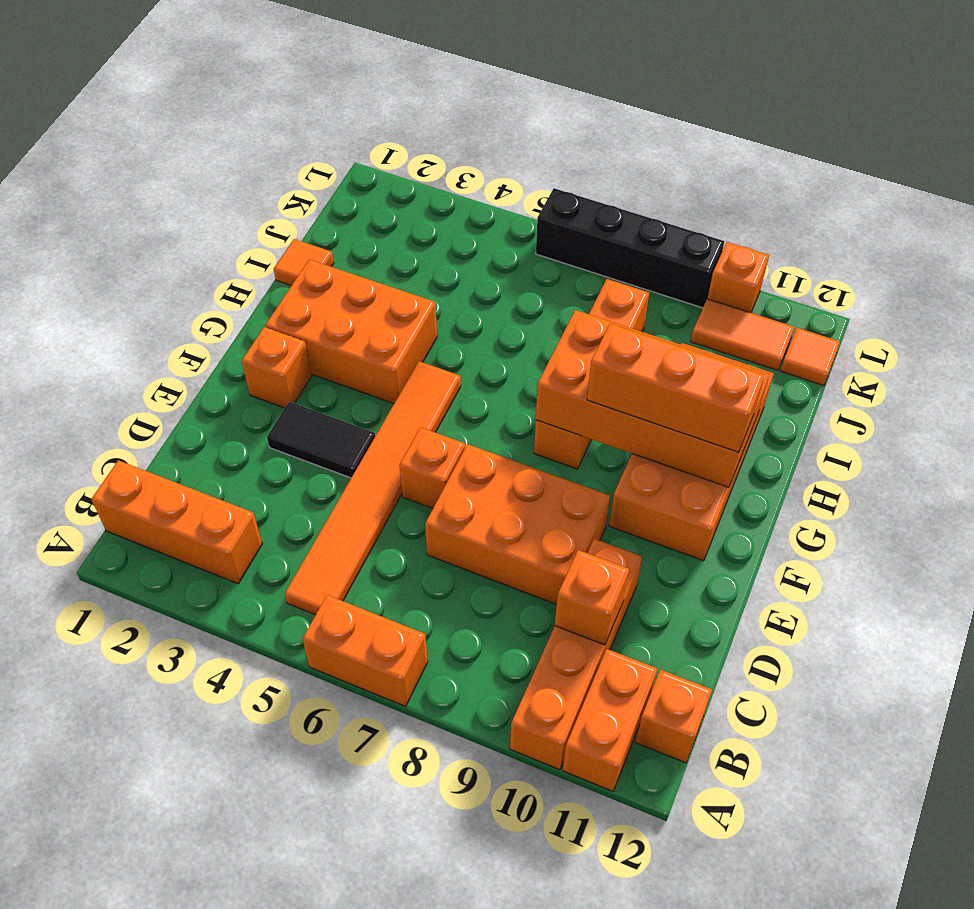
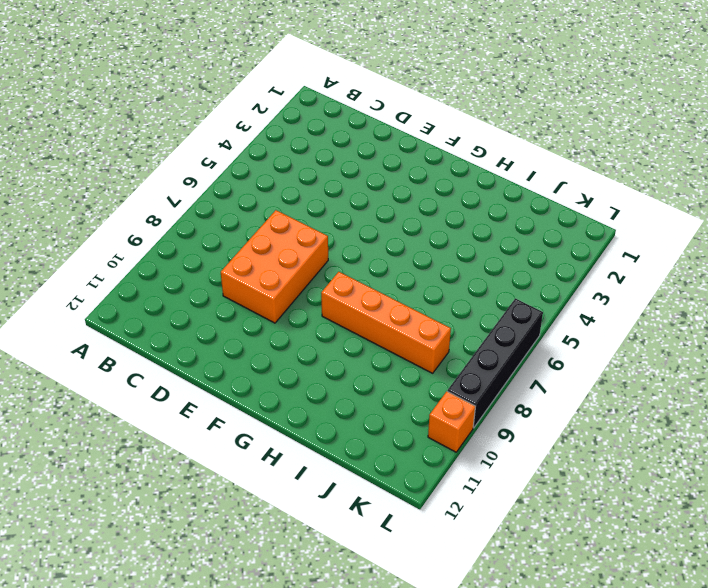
none -> orange brick A6:A7 level 1
none -> orange brick A10:D10 level 1
none -> orange brick A11:B11 level 1

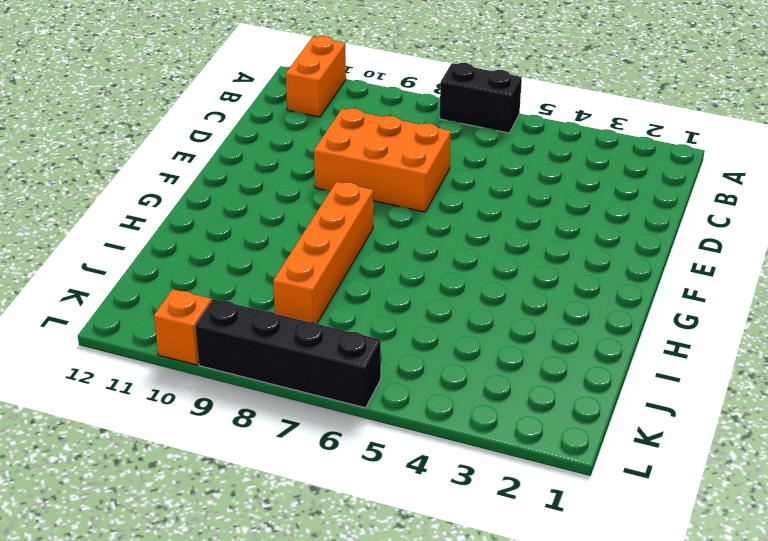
black brick A6:A7 level 1 -> orange brick A6:A7 level 1
none -> orange brick A10:D10 level 1
none -> orange brick B1:B3 level 1
none -> orange tile B5:G5 level 1

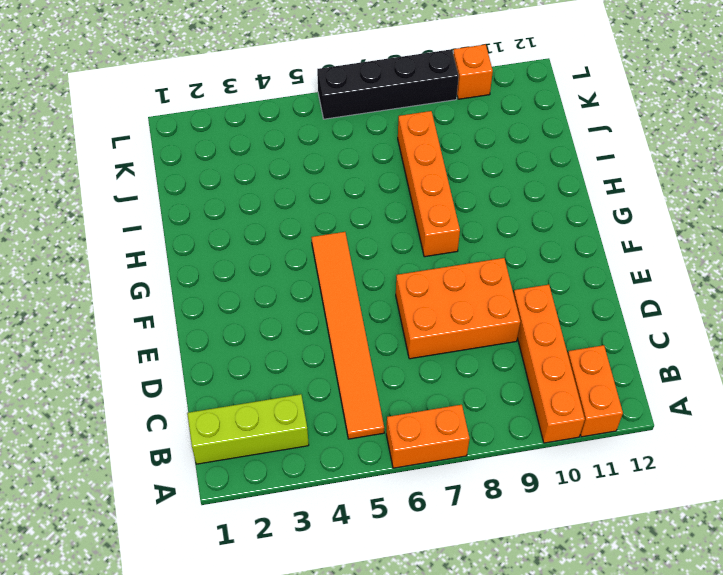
lime brick B1:B3 level 1 -> orange brick B1:B3 level 1
none -> orange brick B12 level 1
none -> black tile E3:E4 level 1
none -> orange brick E6 level 1

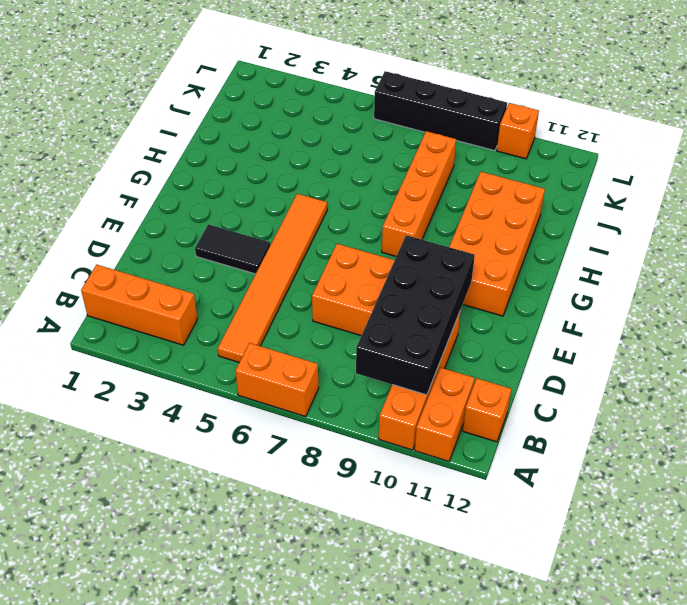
black brick B9:E10 level 2 -> orange brick C10 level 2
none -> orange brick E6 level 1
none -> orange brick F2 level 1
none -> orange brick G2:H4 level 1

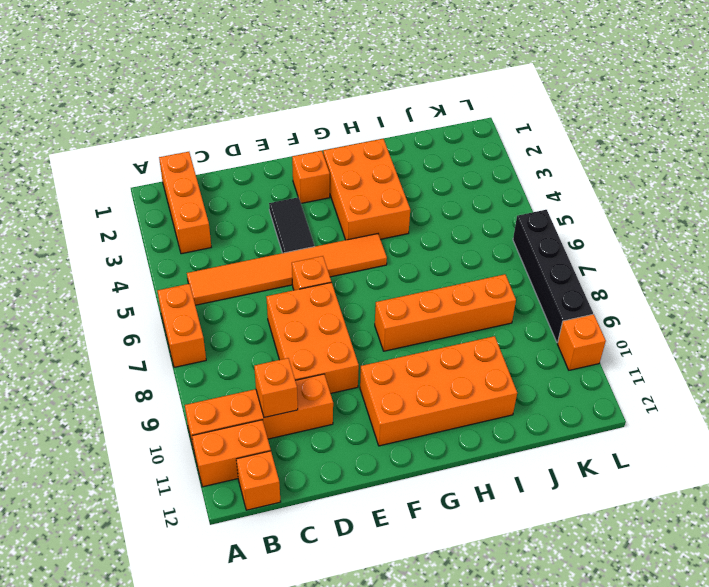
none -> orange tile I1 level 1
none -> orange tile K10:K11 level 1
none -> orange tile K12 level 1

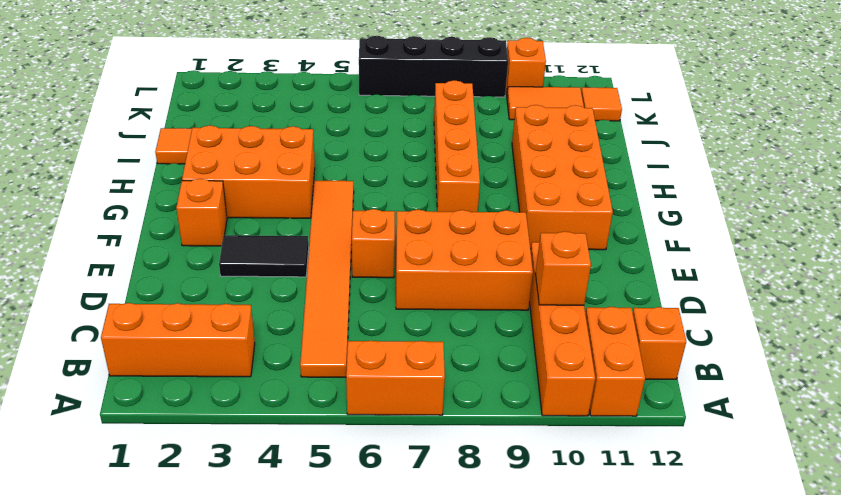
none -> orange brick G8:H11 level 2
none -> orange brick G9:G11 level 3

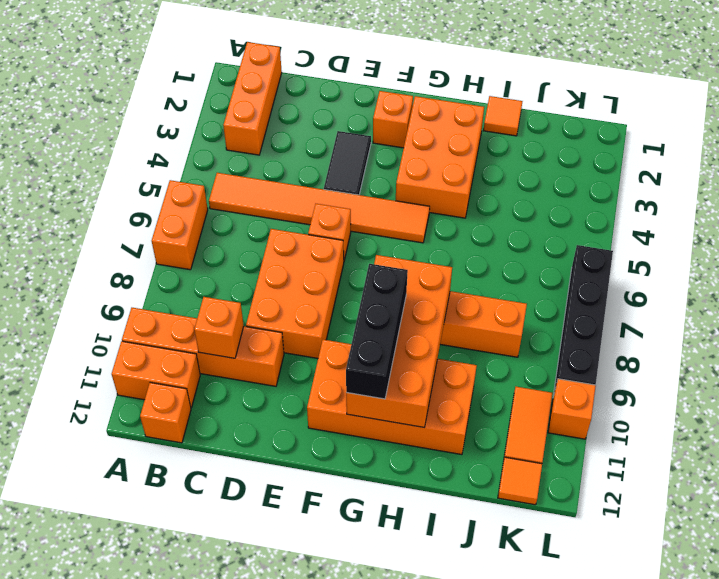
black brick G9:G11 level 3 -> orange brick G9:G11 level 3

